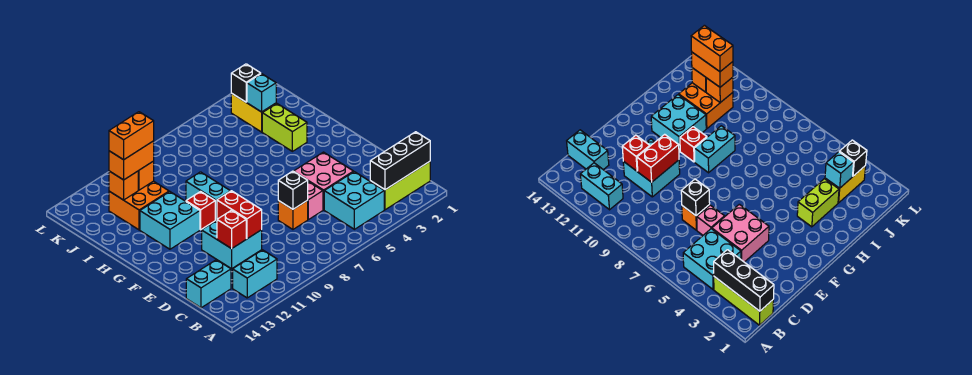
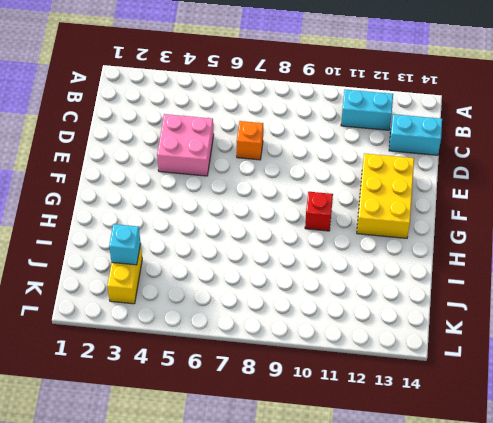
yellow brick E12:G13 level 1 -> cyan brick G11:H12 level 1
none -> lime brick B1:B3 level 1
none -> cyan brick B4:C5 level 1
none -> pink brick D6 level 1

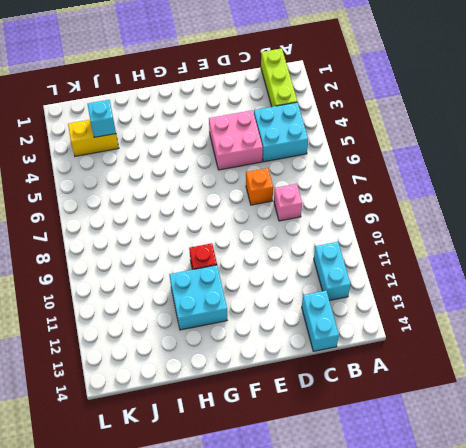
pink brick C8 level 1 -> pink brick D6 level 1
none -> cyan brick D10:E11 level 1
none -> cyan brick G9:H9 level 1
none -> lime brick H3:I3 level 1

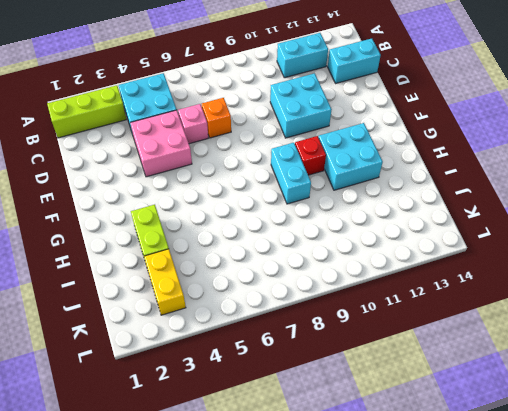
none -> orange brick I11:J12 level 1
none -> black brick B1:B3 level 2
none -> black brick D7 level 2

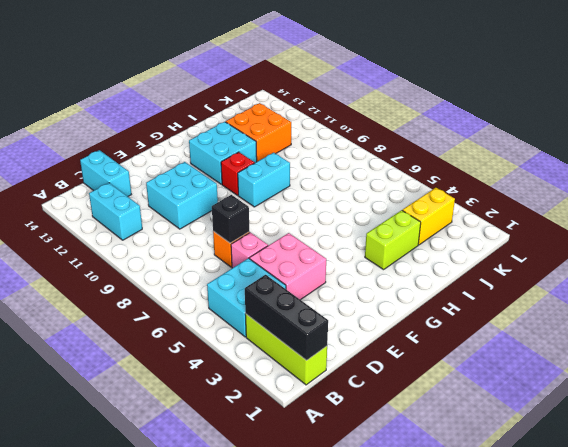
none -> red brick D10:E10 level 2
none -> red brick D11 level 2
none -> cyan brick J3 level 2

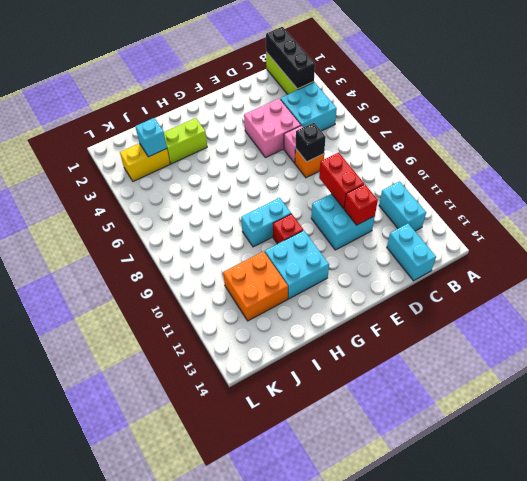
red brick D9:D10 level 2 -> red brick D10:E10 level 2
none -> orange brick J11 level 2
none -> orange brick J12 level 2
none -> black brick K3 level 2

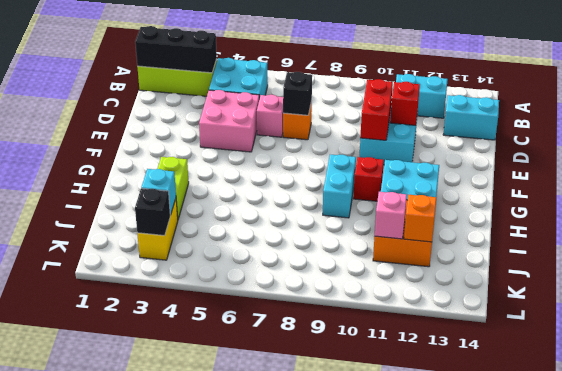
pink brick J11 level 2 -> orange brick J11 level 2
none -> orange brick J11:J12 level 3
none -> orange brick J11:J12 level 4

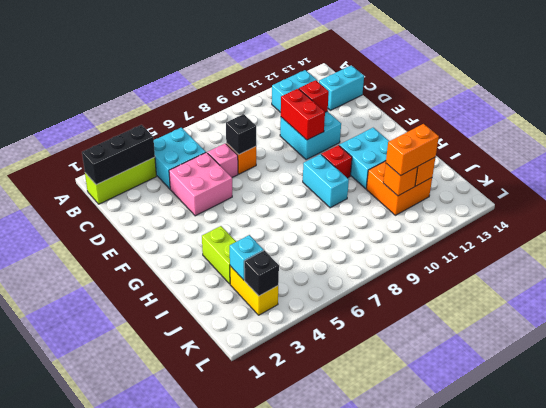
none -> orange brick J11:J12 level 4

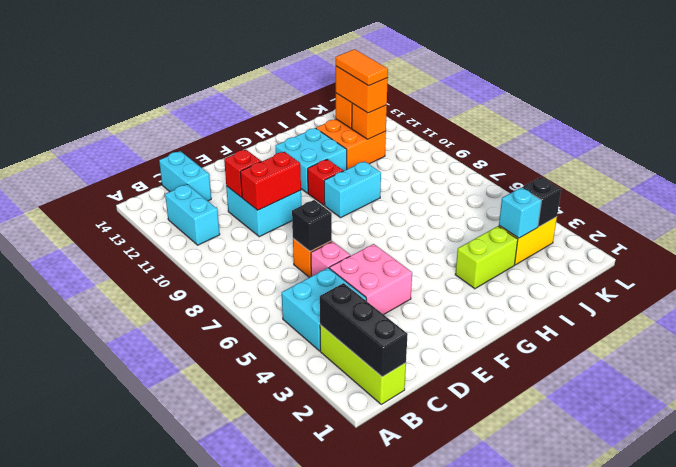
orange tile J11:J12 level 4 -> orange brick J11:J12 level 4

